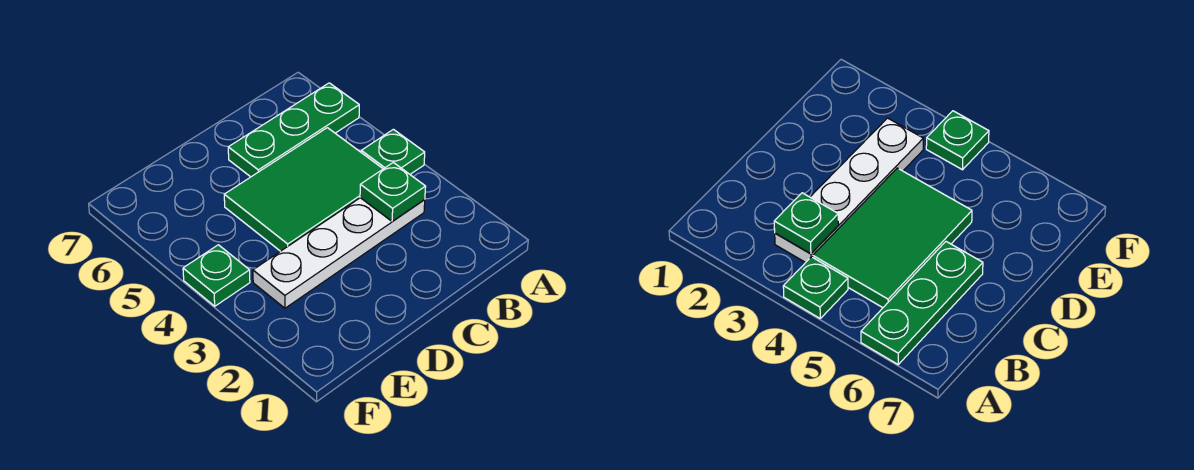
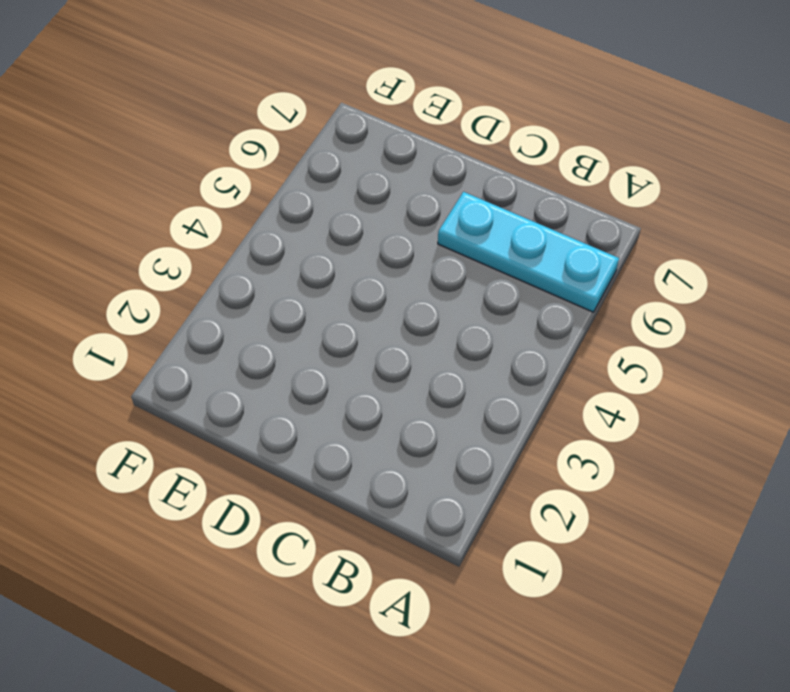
cyan plate A6:C6 level 1 -> green plate A6:C6 level 1
none -> green plate A4 level 1
none -> white plate B3:E3 level 1

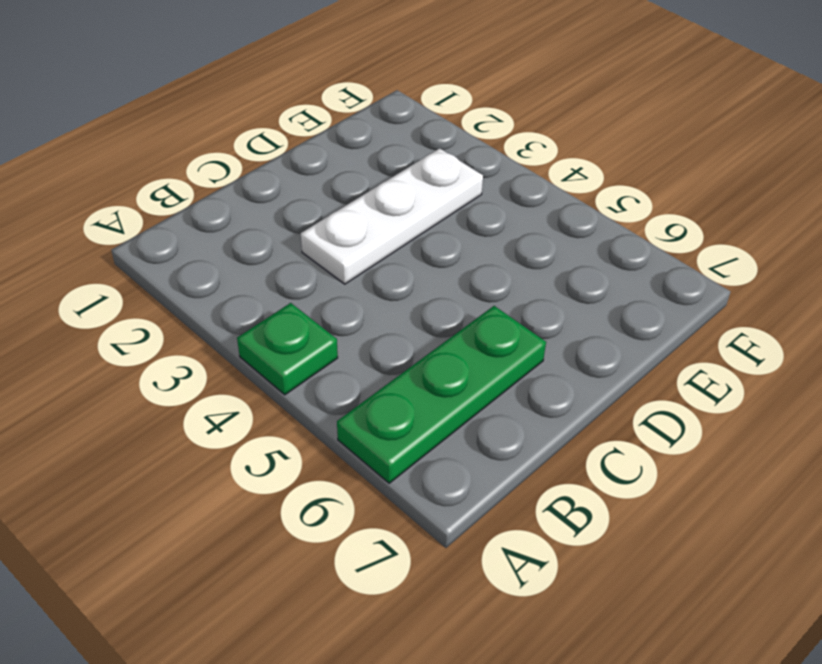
white plate C3:E3 level 1 -> white plate B3:E3 level 1
none -> green tile B4:D5 level 1
none -> green plate F4 level 1

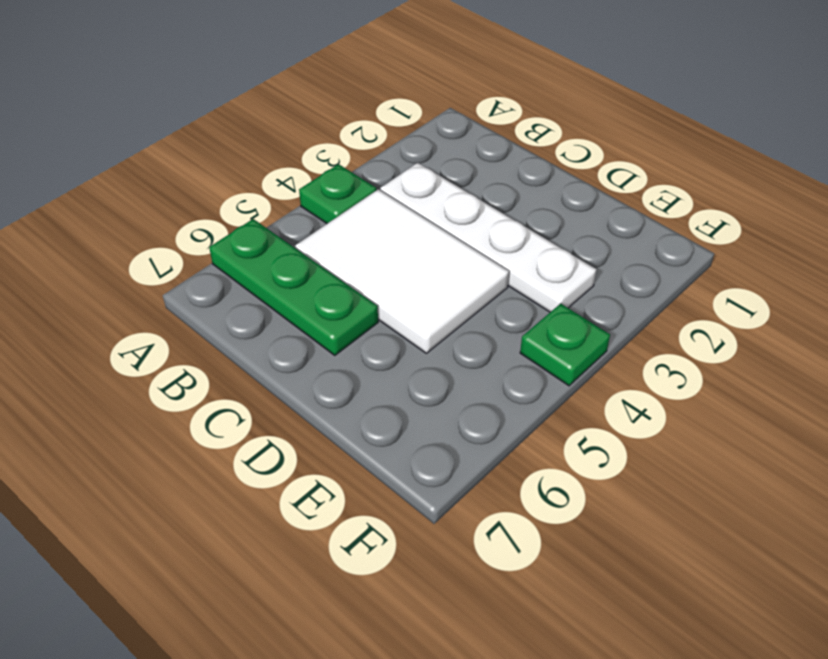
white tile B4:D5 level 1 -> green tile B4:D5 level 1
none -> green plate B3 level 2

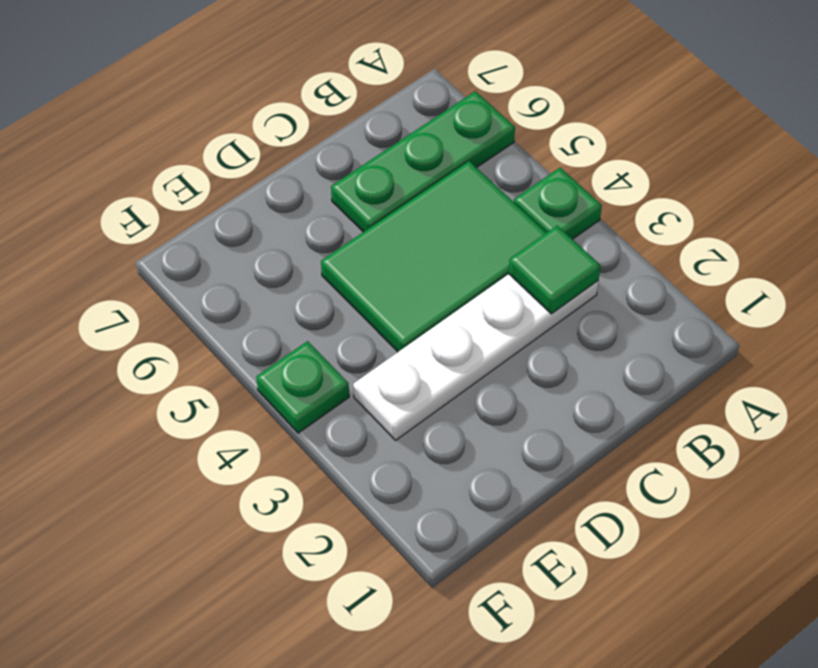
green tile B3 level 2 -> green plate B3 level 2

